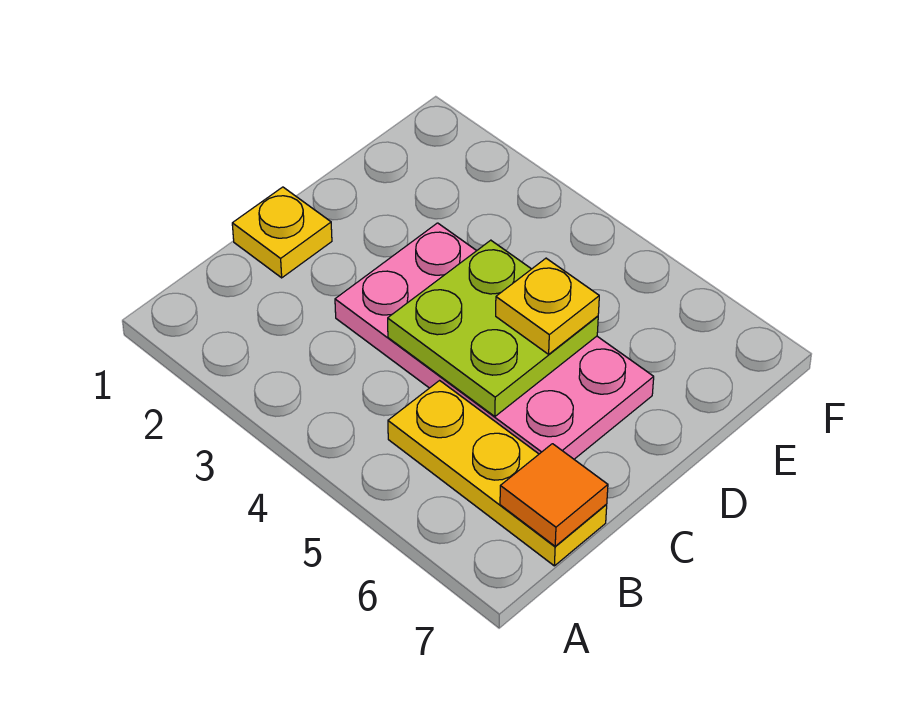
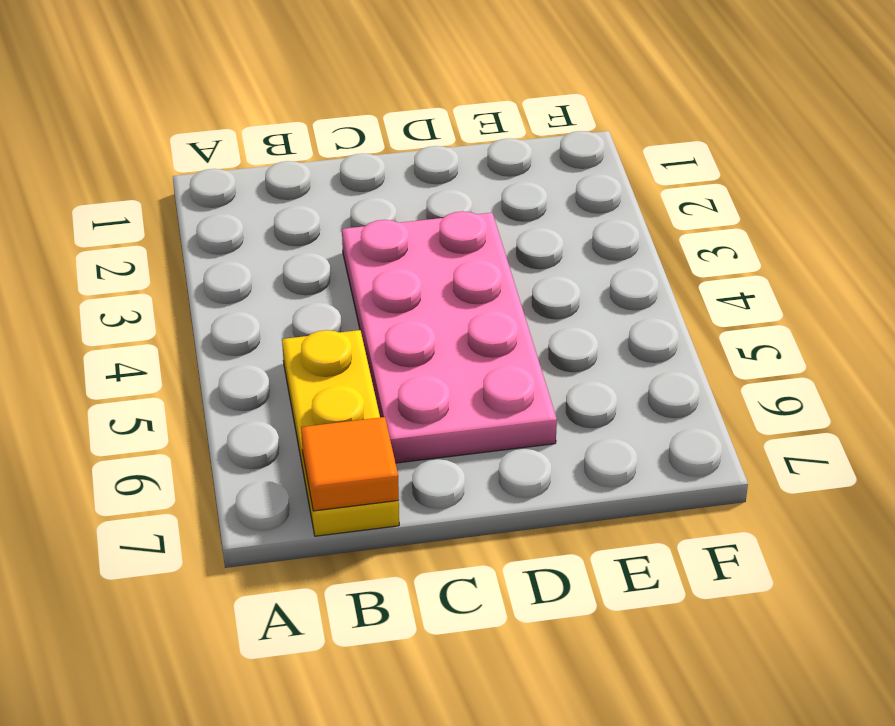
none -> yellow plate C1 level 1
none -> lime plate C4:D5 level 2

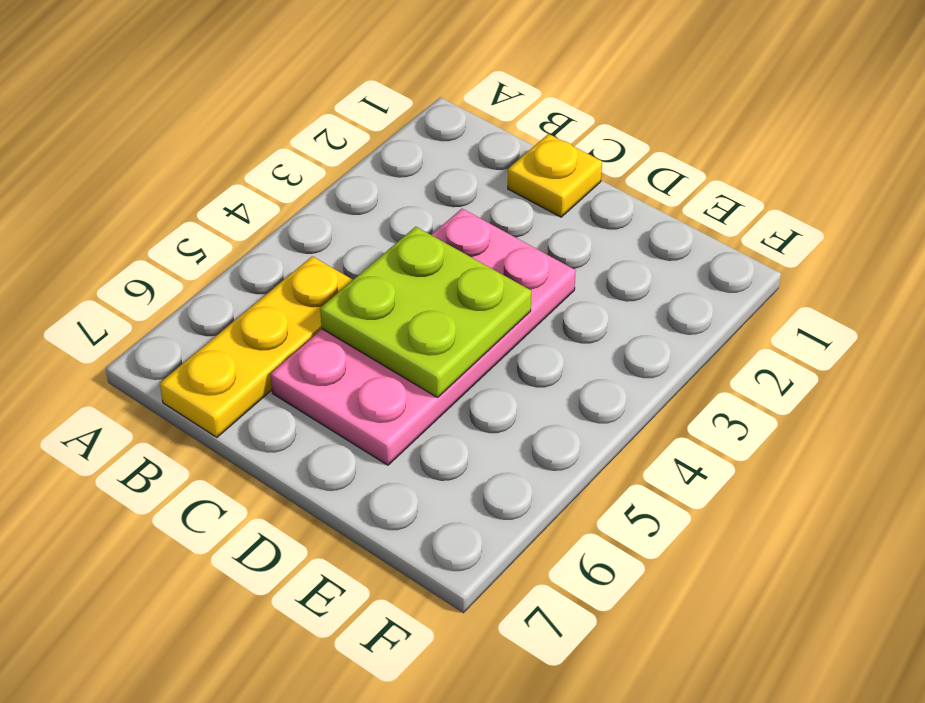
none -> orange tile B7 level 2
none -> yellow plate D5 level 3

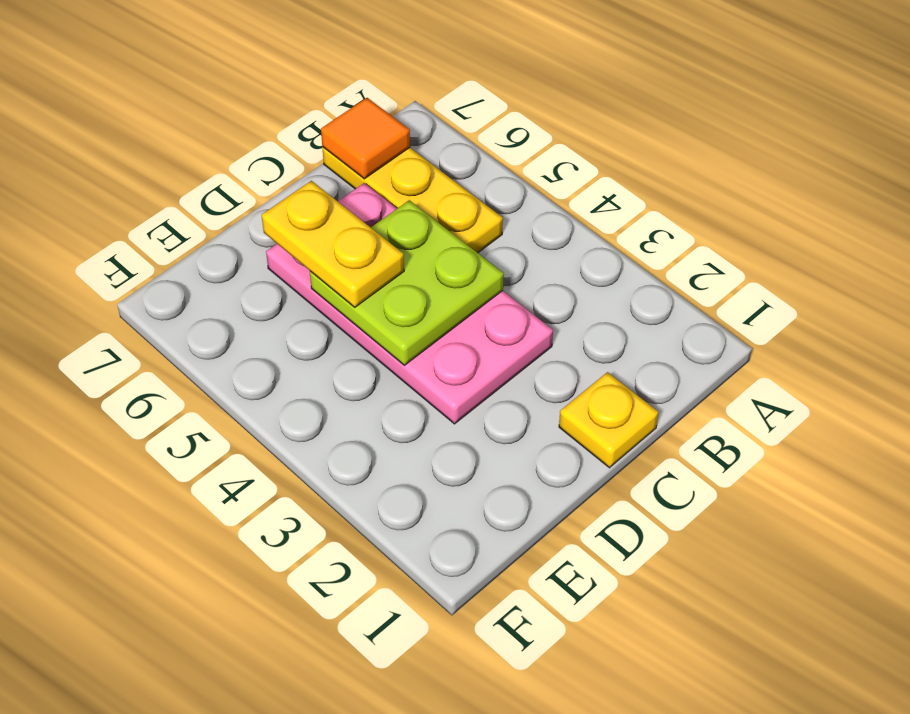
yellow plate D5:D6 level 3 -> yellow plate D5 level 3

